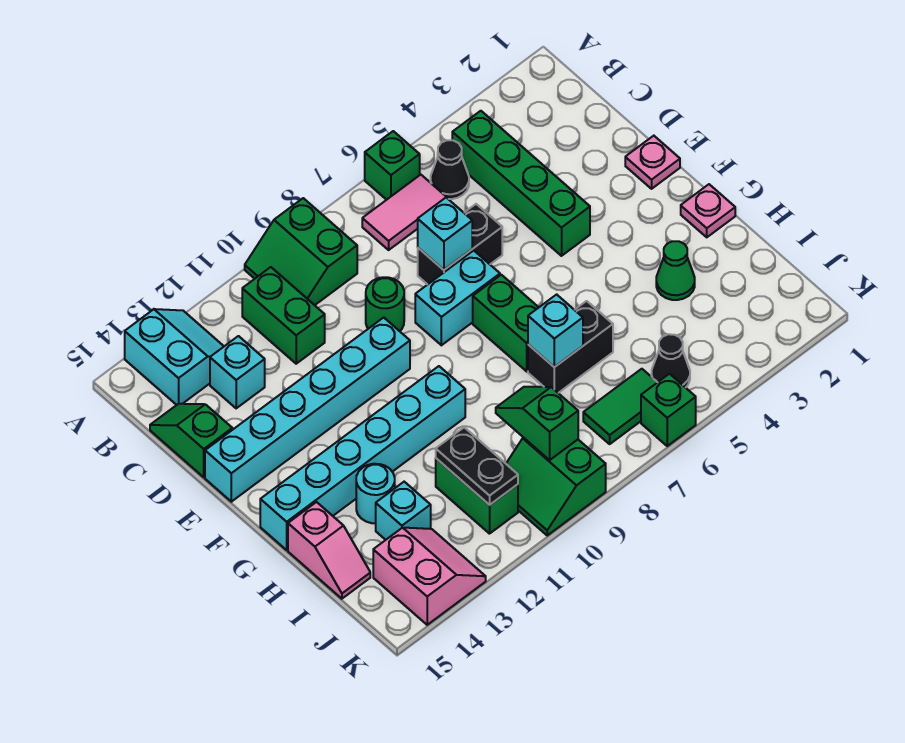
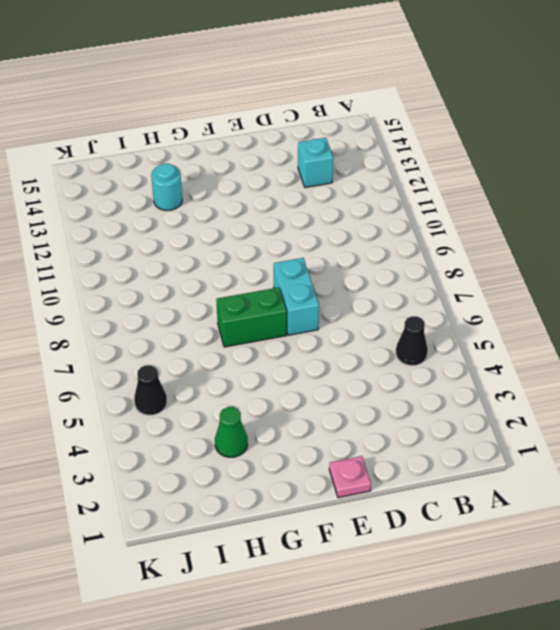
none -> green brick A6 level 1
none -> green slope A9:B10 level 1 top 9
none -> cyan slope A13:B14 level 1 top 14
none -> green brick B4:E4 level 1

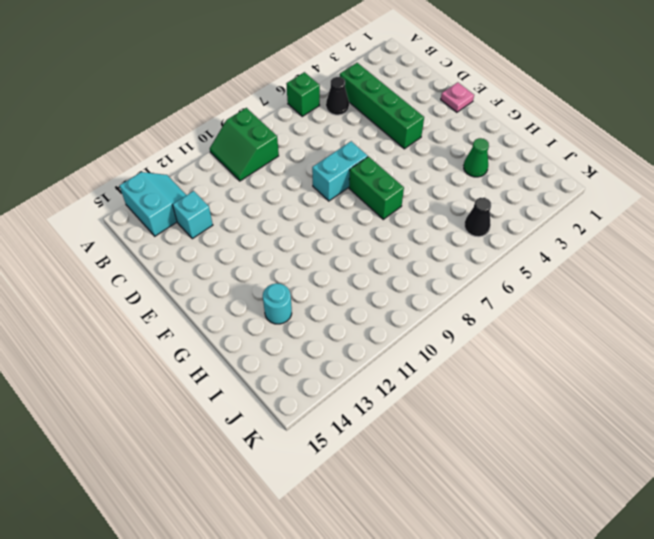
none -> pink tile B6:B7 level 1
none -> green brick B11:C11 level 1
none -> green slope C15:D15 level 1 top D
none -> black brick D6:D7 level 1

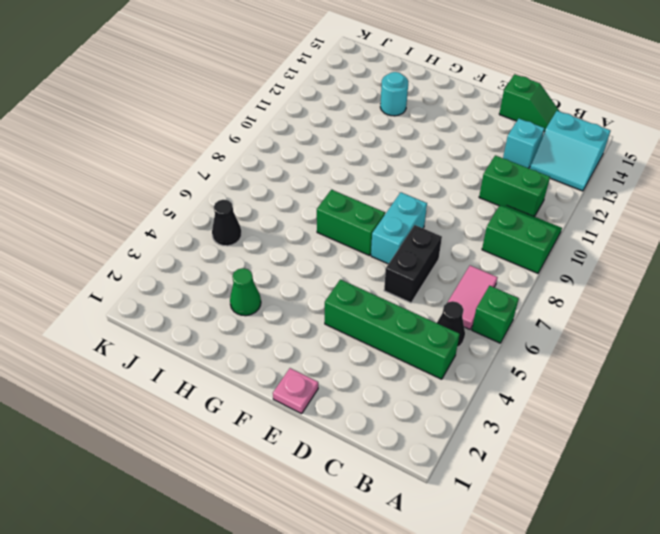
none -> green round brick D9 level 1
none -> cyan brick E10:E15 level 1
none -> pink plate G1 level 1
none -> cyan brick G10:G15 level 1

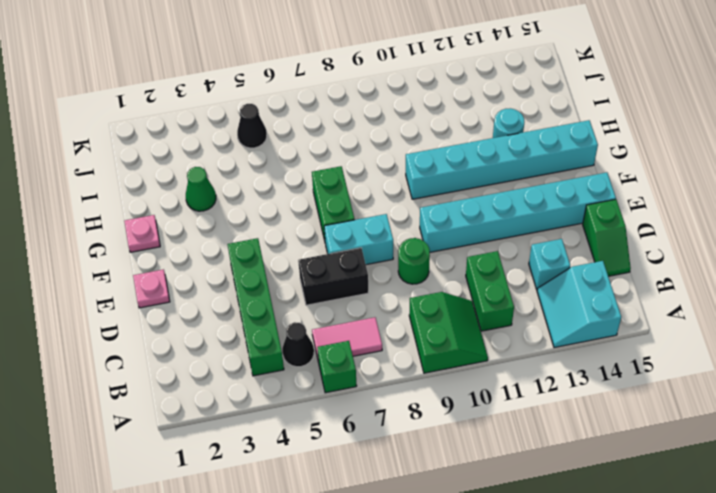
none -> black brick H6:H7 level 1
none -> pink slope H15:I15 level 1 top H
none -> green brick I11:J11 level 1
none -> cyan brick I13 level 1

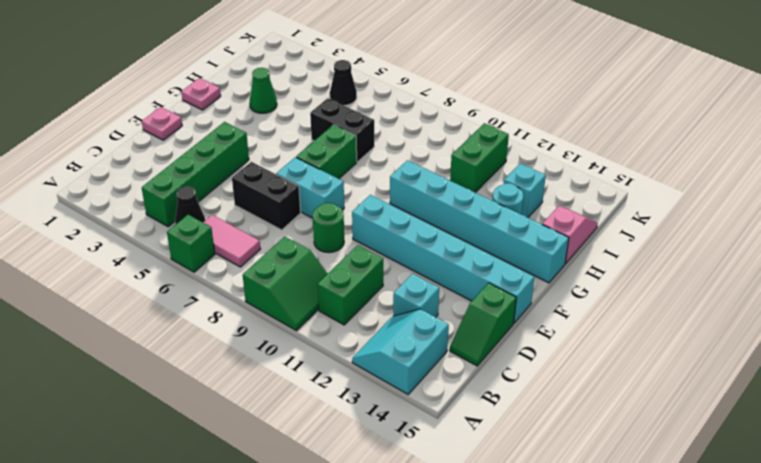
none -> green tile J6:J7 level 1
none -> green slope J9:K10 level 1 top 9
none -> pink slope J13:K14 level 1 top 14
none -> green brick K6 level 1

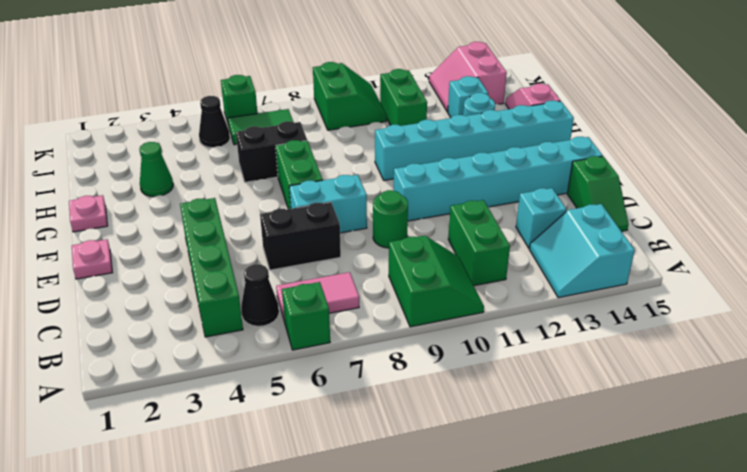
none -> cyan brick D7 level 2
none -> cyan brick H7 level 2
none -> green slope I9:J9 level 2 top J
none -> black plate I11:J11 level 2

